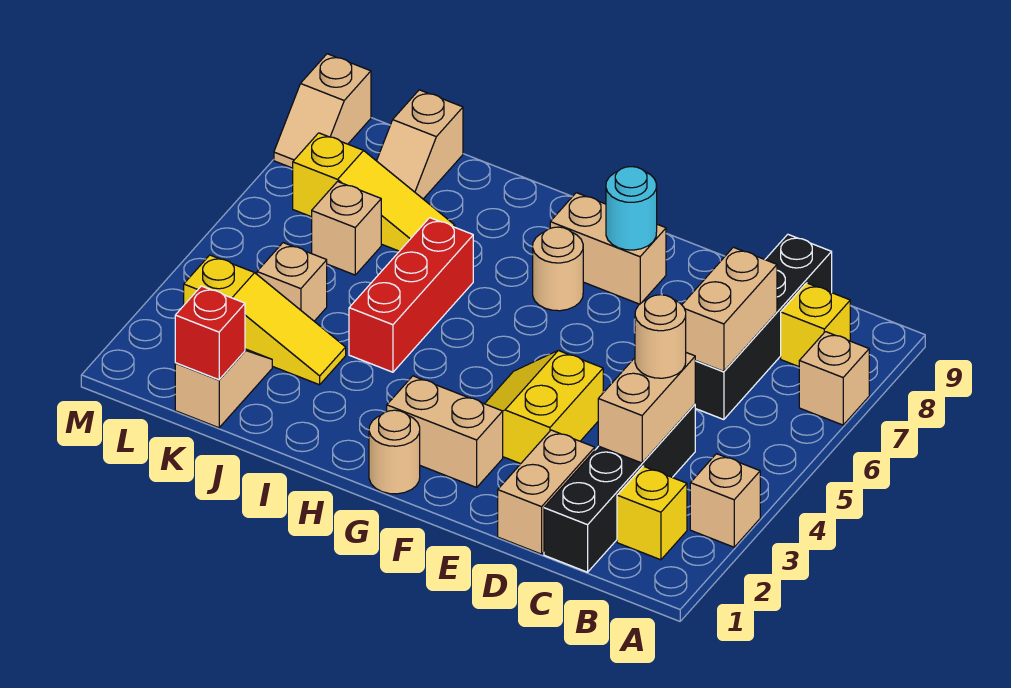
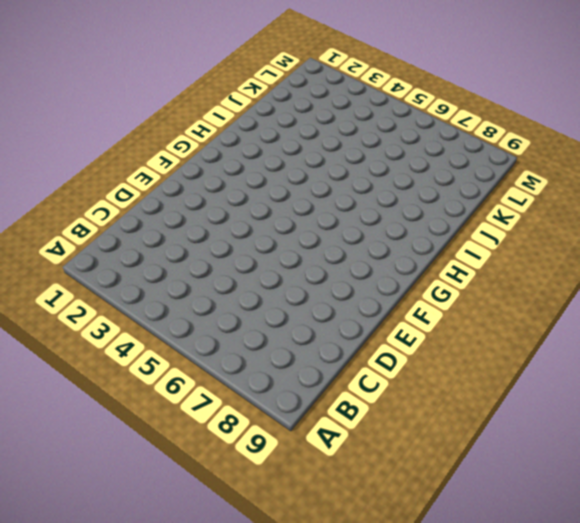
none -> tan brick A3 level 1
none -> tan brick A7 level 1
none -> yellow brick B2 level 1

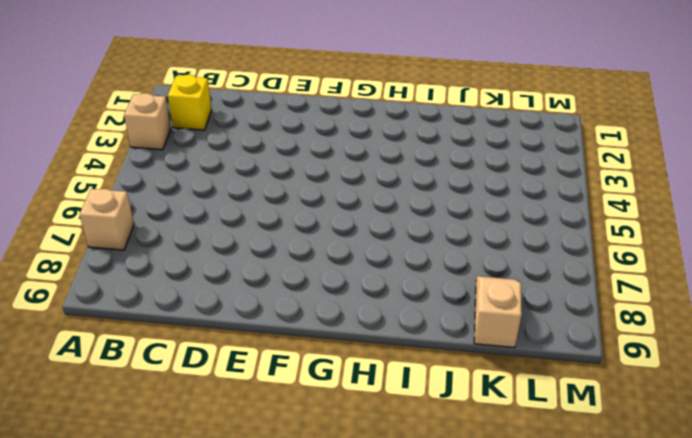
none -> yellow brick B8 level 1
none -> black brick C1:C4 level 1
none -> black brick C6:C9 level 1

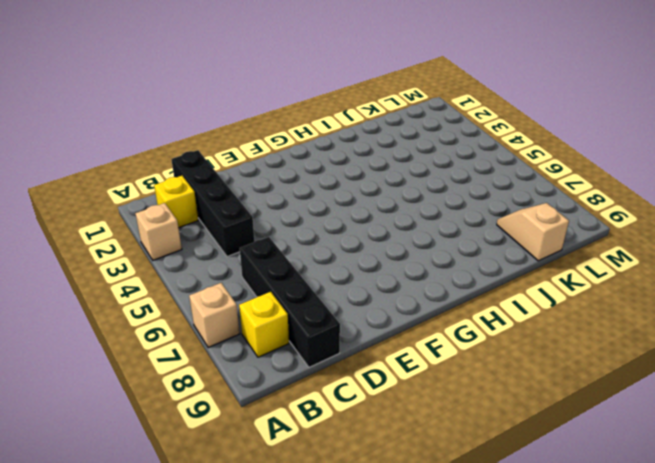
none -> tan brick D1:D2 level 1
none -> yellow slope E3:F4 level 1 top E
none -> tan brick F2:G2 level 1

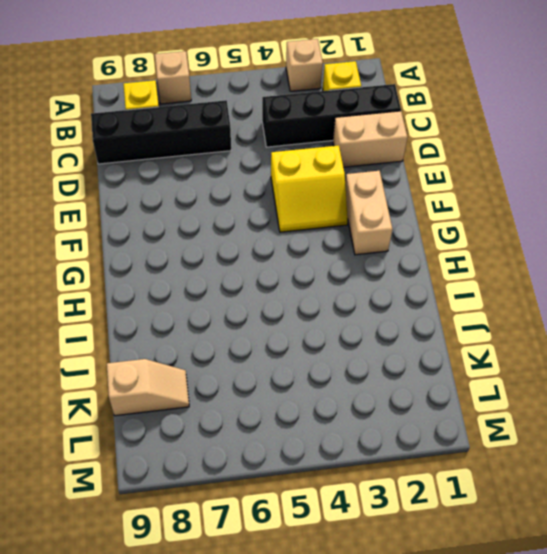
none -> tan brick F8:G8 level 1
none -> tan round brick G1 level 1
none -> tan round brick G7 level 1

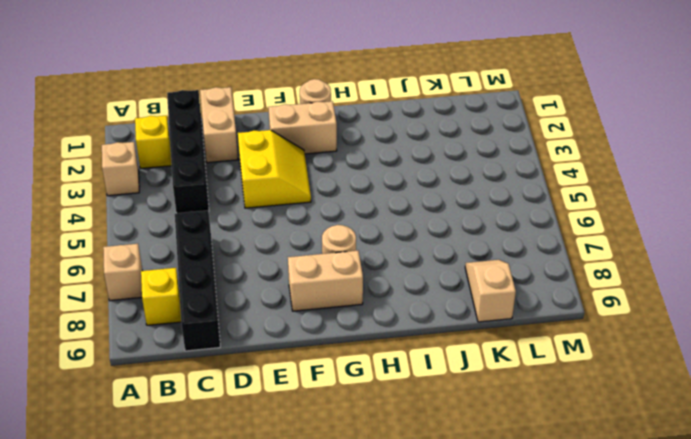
none -> red brick I4:I6 level 1
none -> yellow slope J3:L3 level 1 top L
none -> yellow slope J7:L7 level 1 top L

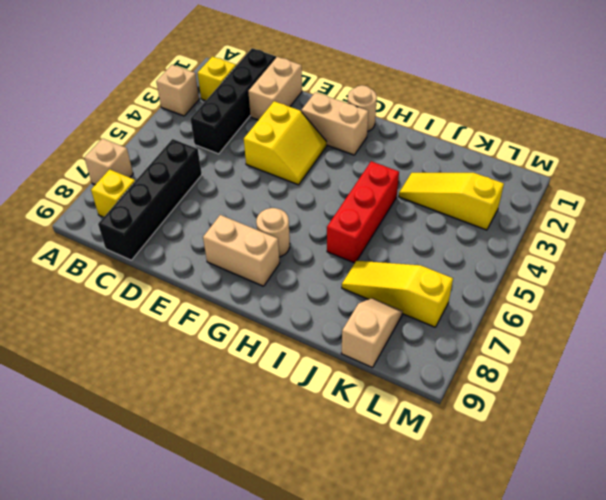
none -> tan slope K1:K2 level 1 top 1
none -> tan brick K4 level 1
none -> tan brick K6 level 1

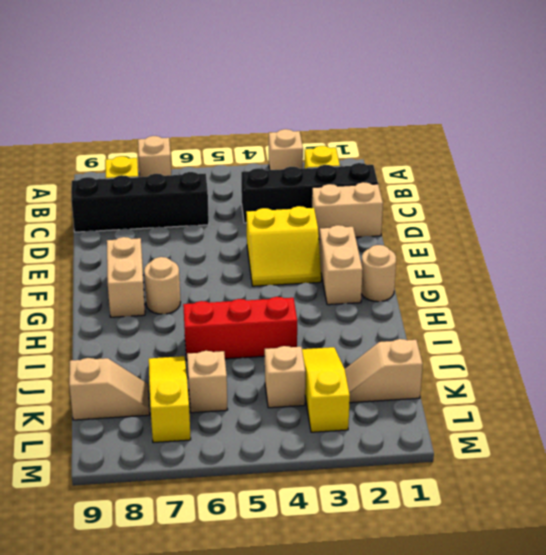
none -> tan slope M8:M9 level 1 top 9
none -> tan brick C3:C4 level 2
none -> tan brick C6:C7 level 2

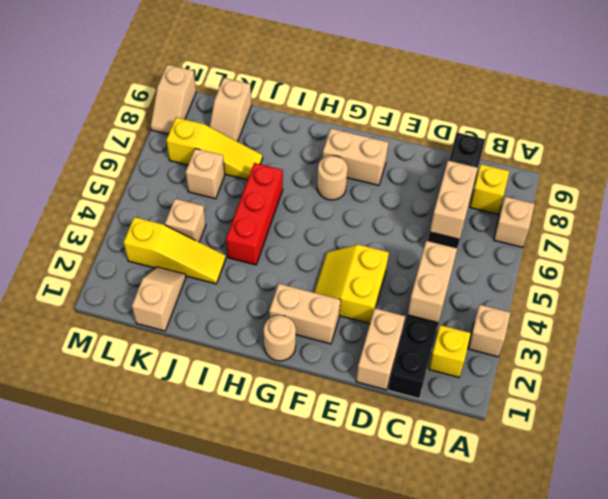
none -> cyan round brick F8 level 2
none -> red brick K1 level 2
none -> tan round brick C4 level 3

